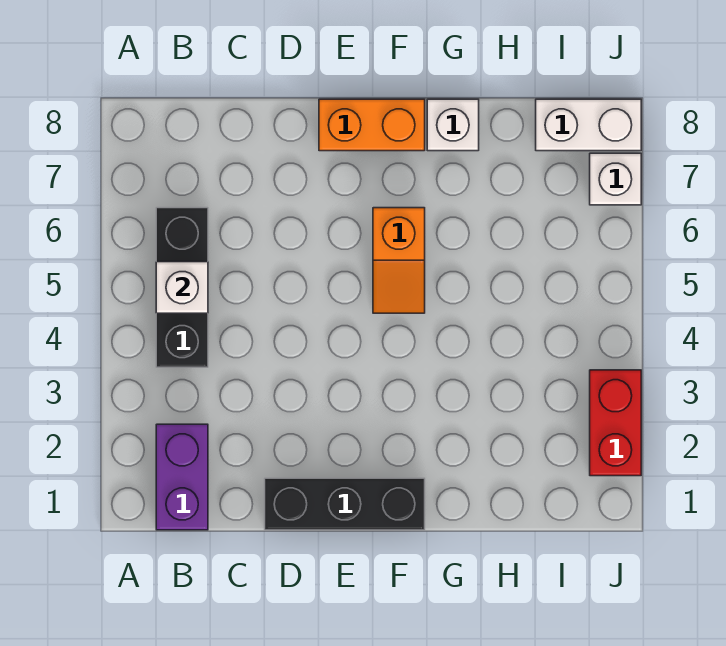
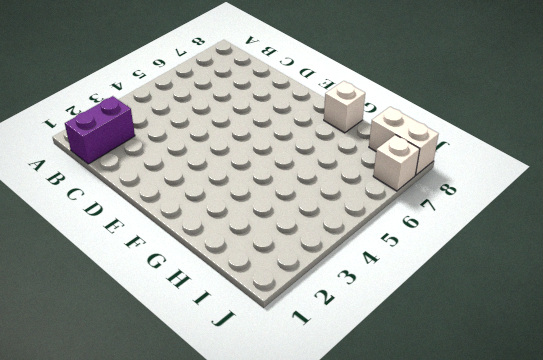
none -> black brick B4:B6 level 1
none -> black brick D1:F1 level 1

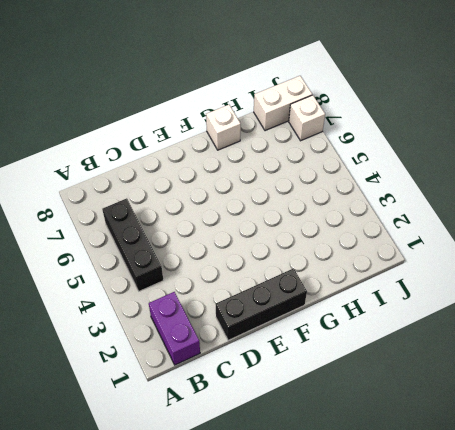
none -> orange brick E8:F8 level 1
none -> orange slope F5:F6 level 1 top 6

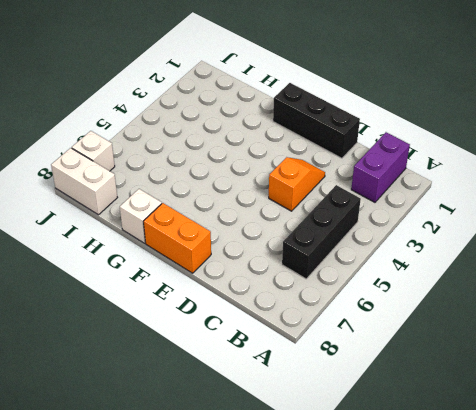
orange slope D3:D4 level 1 top 4 -> orange slope F5:F6 level 1 top 6
none -> red brick J2:J3 level 1
none -> white brick B5 level 2

